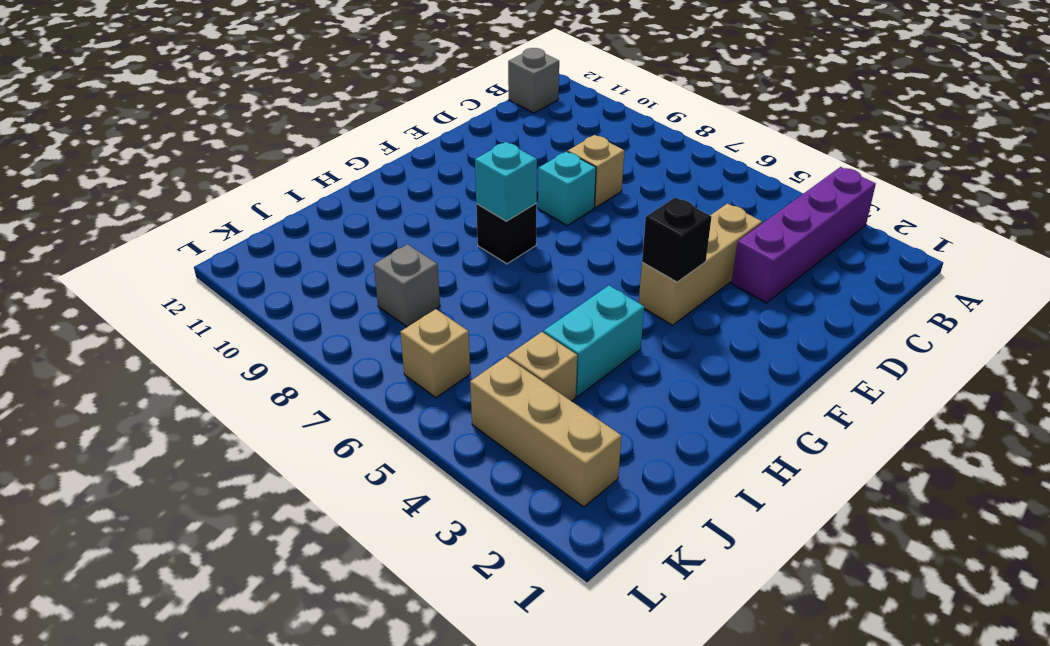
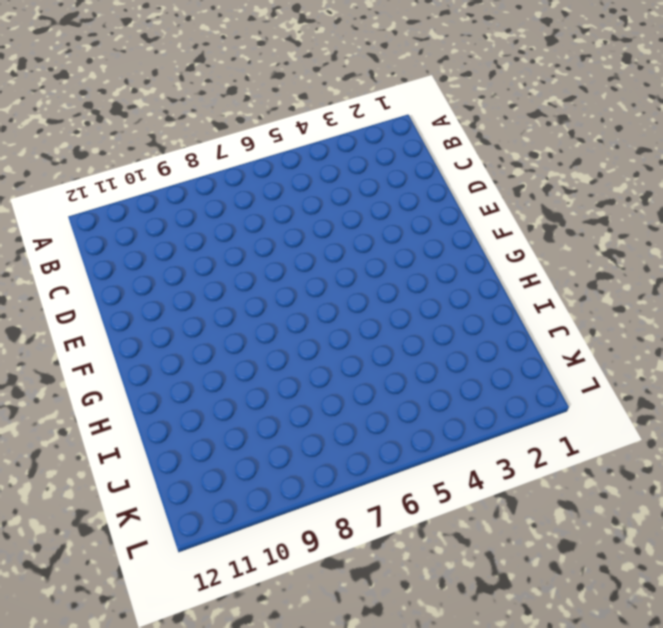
none -> purple brick A3:D3 level 1
none -> grey brick B12 level 1
none -> tan brick D4:F4 level 1

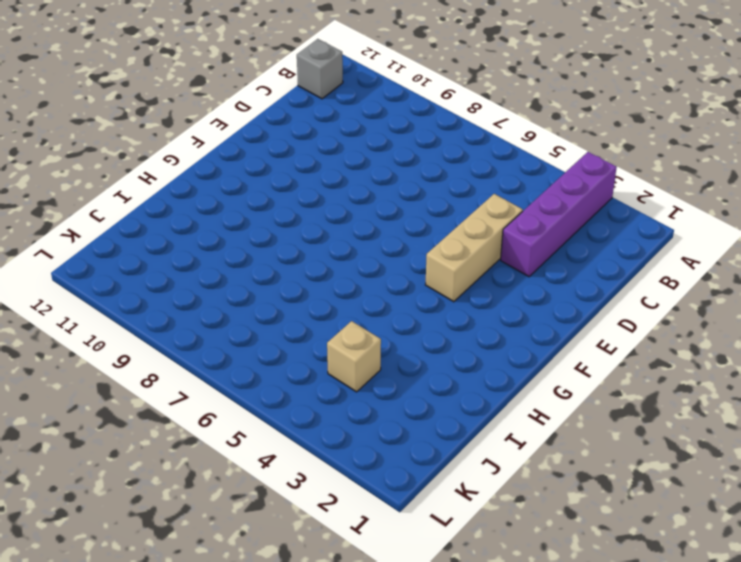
none -> tan brick D8 level 1
none -> cyan brick E8 level 1
none -> black brick G8 level 1

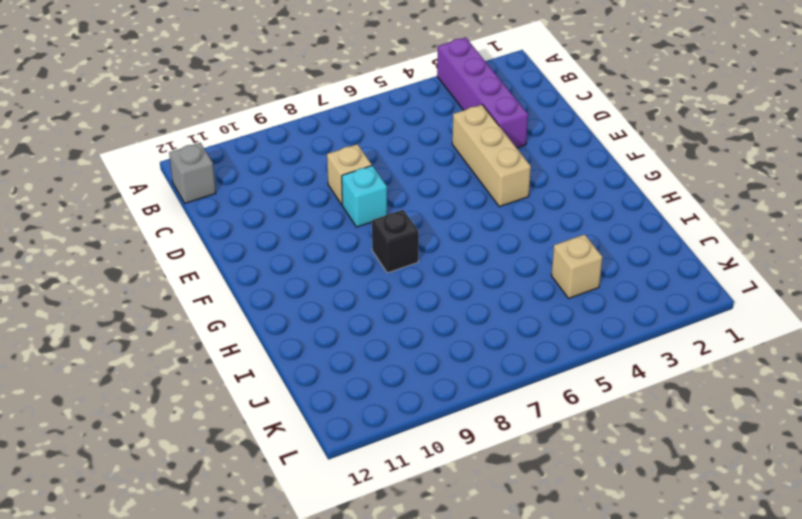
none -> cyan brick H4:I4 level 1
none -> grey brick J8 level 1
none -> tan brick K2:K4 level 1

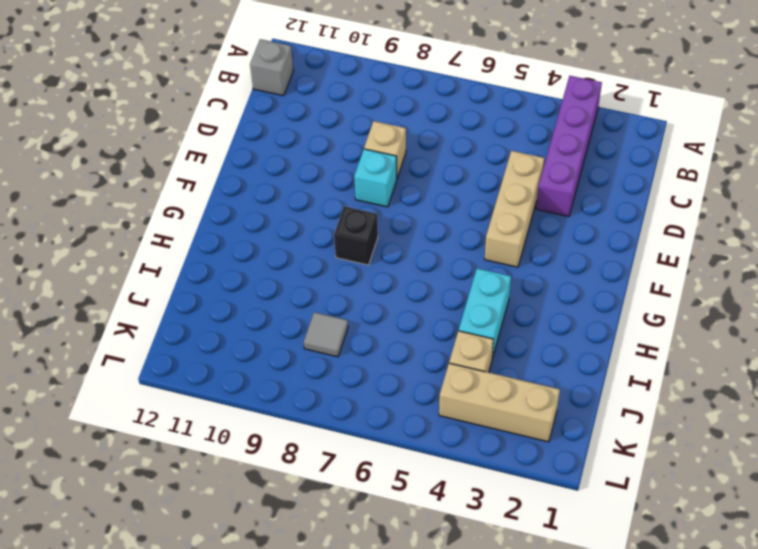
grey tile J8 level 1 -> grey brick J8 level 1
none -> tan brick K6 level 1
none -> black brick F4 level 2
none -> cyan brick G8 level 2

